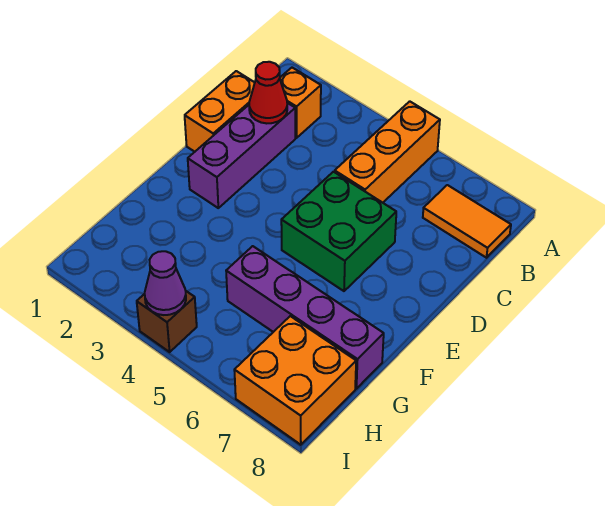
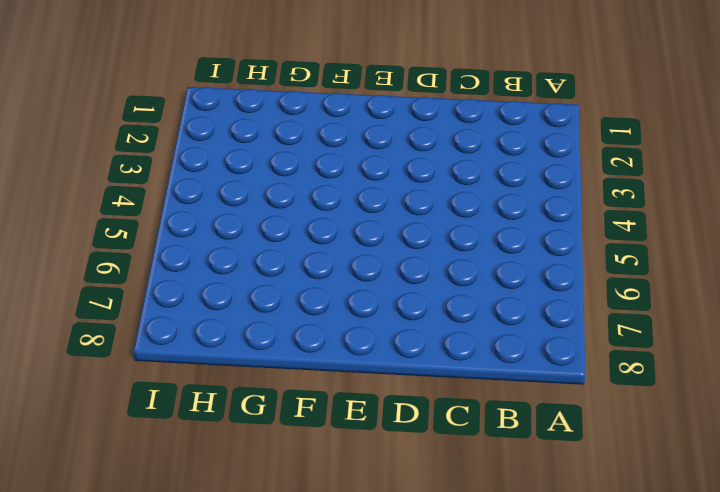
none -> orange brick A5:C5 level 1
none -> orange brick B2 level 1

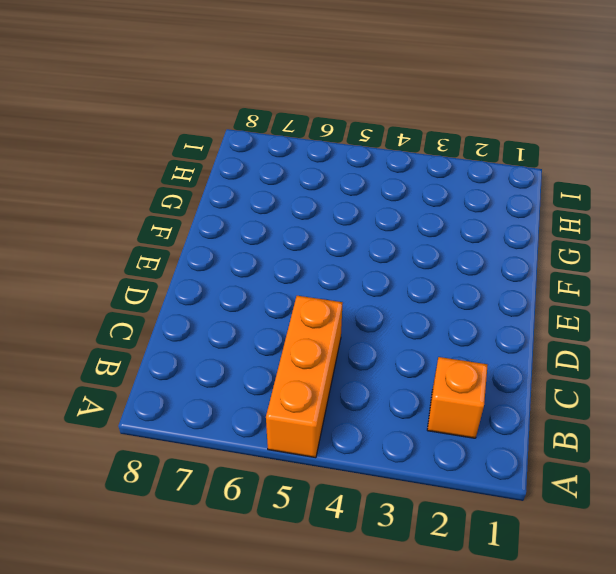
none -> orange tile B7:B8 level 1
none -> orange brick C1:D1 level 1

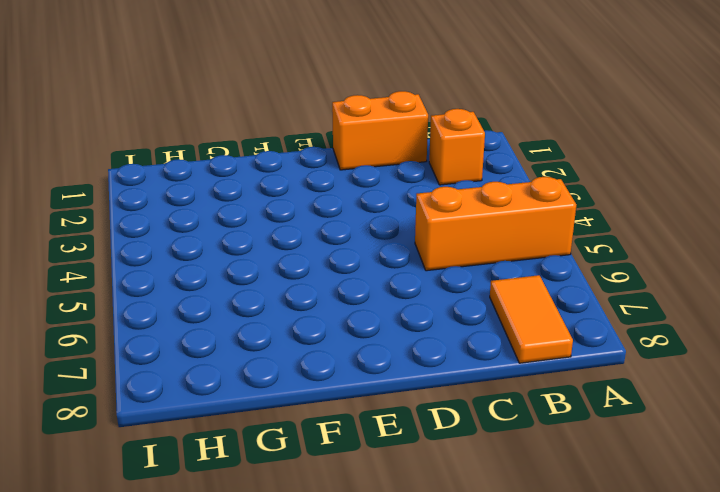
none -> purple brick C2:E2 level 1
none -> green brick D5:E6 level 1

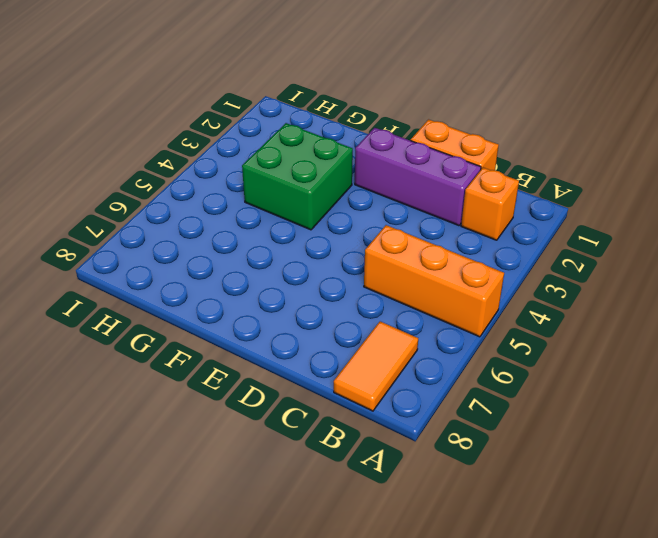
green brick F3:G4 level 1 -> green brick D5:E6 level 1
none -> purple brick G5:G8 level 1
none -> orange brick H7:I8 level 1

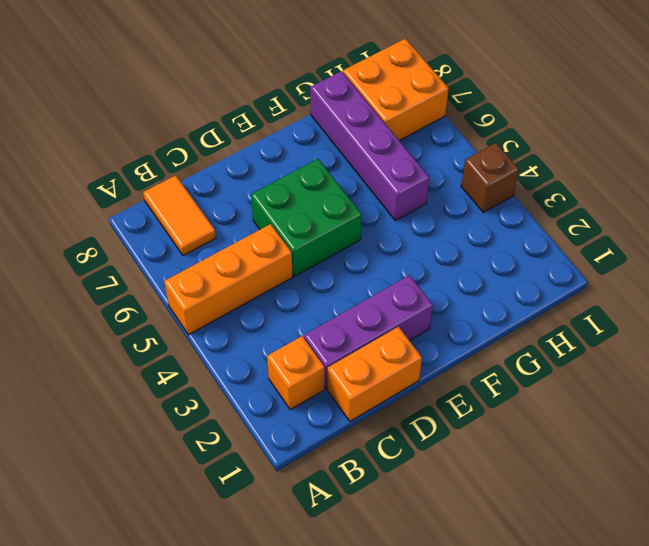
none -> red cone C2 level 2
none -> purple cone I4 level 2

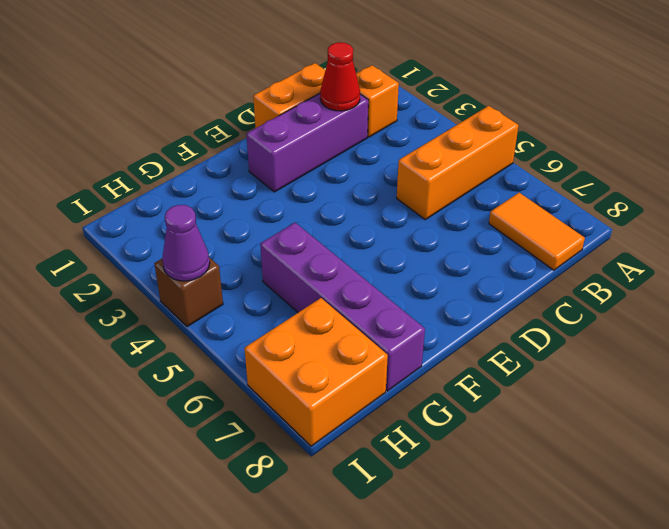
none -> green brick D5:E6 level 1

